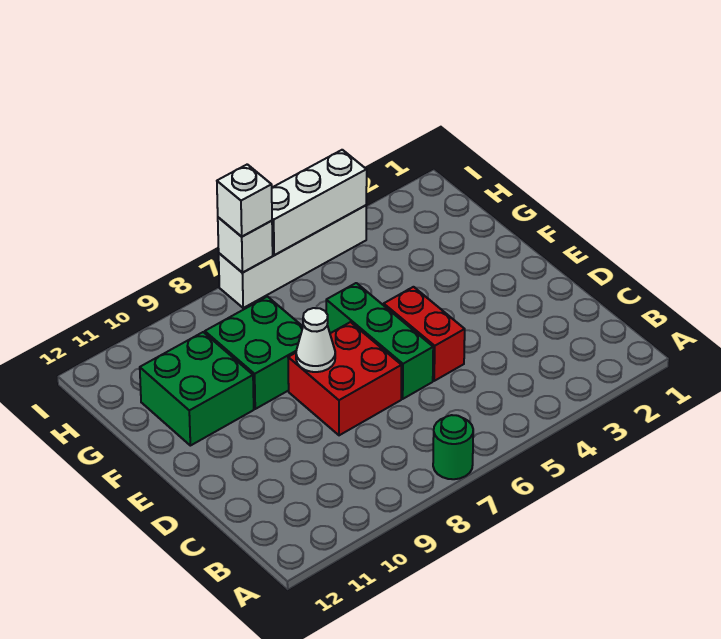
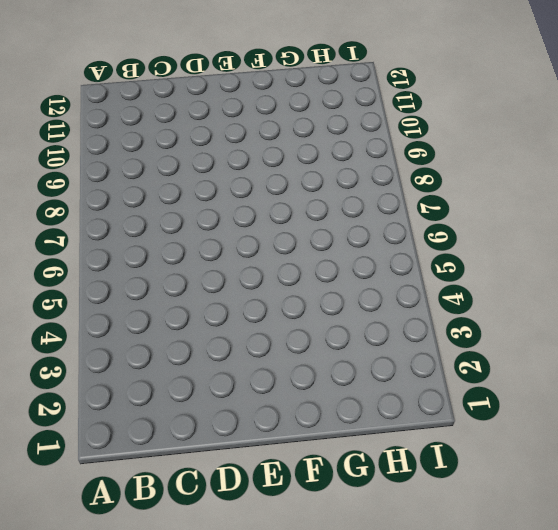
none -> green round brick A7 level 1
none -> red brick D5:E5 level 1

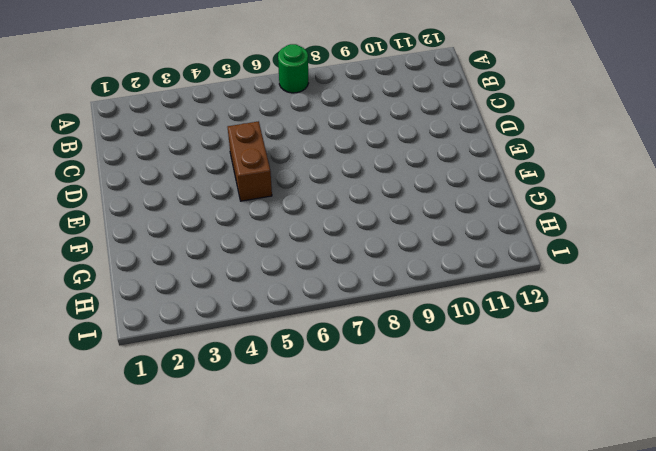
brown brick D5:E5 level 1 -> red brick D5:E5 level 1
none -> green brick D6:F6 level 1
none -> red brick D7:E8 level 1

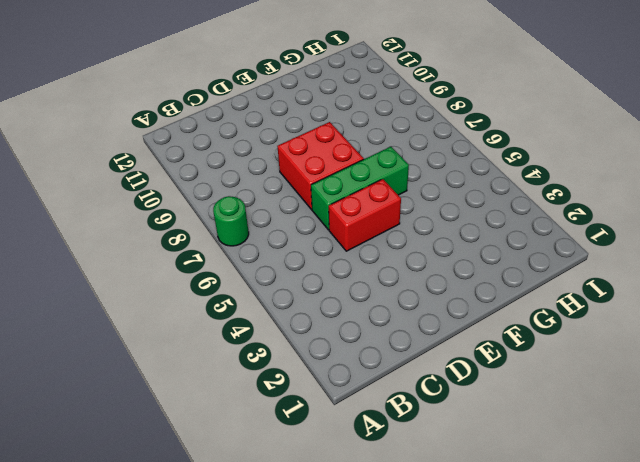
none -> green brick F8:G9 level 1
none -> green brick F10:G11 level 1

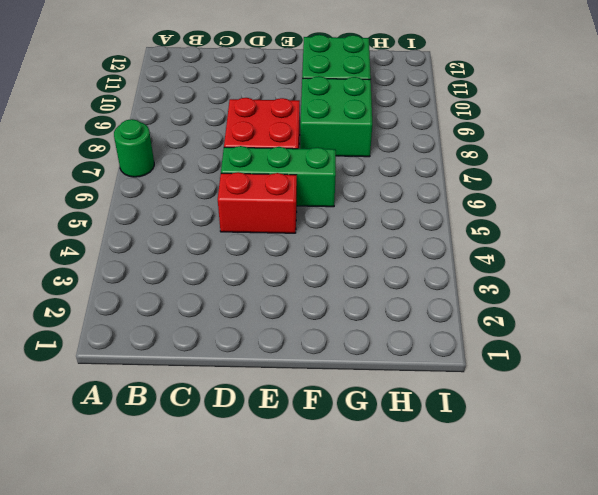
none -> white brick I4:I7 level 1
none -> white cone E8 level 2

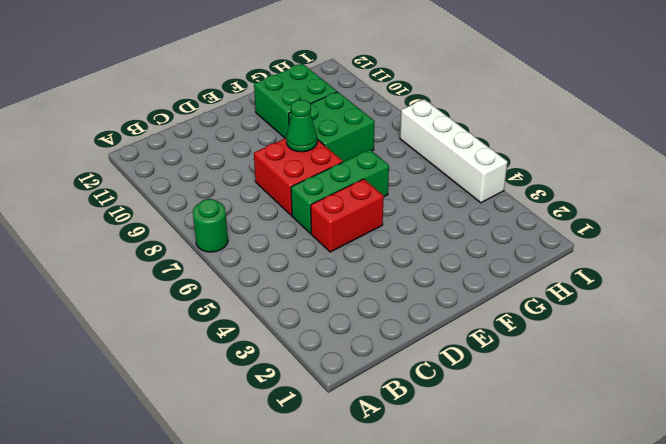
green cone E8 level 2 -> white cone E8 level 2
none -> white brick I4:I6 level 2
none -> white brick I7 level 2

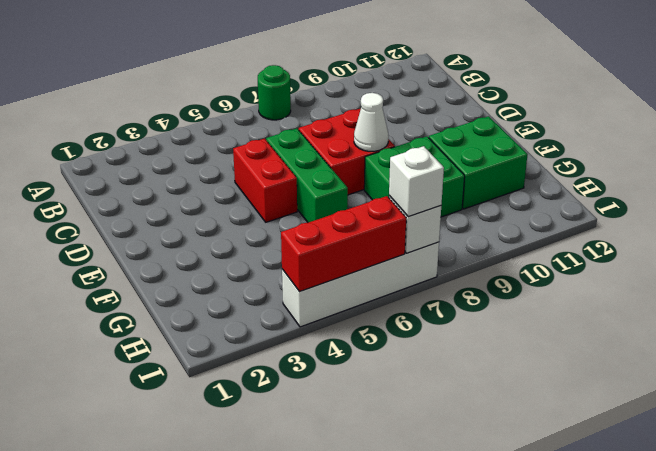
red brick I4:I6 level 2 -> white brick I4:I6 level 2

